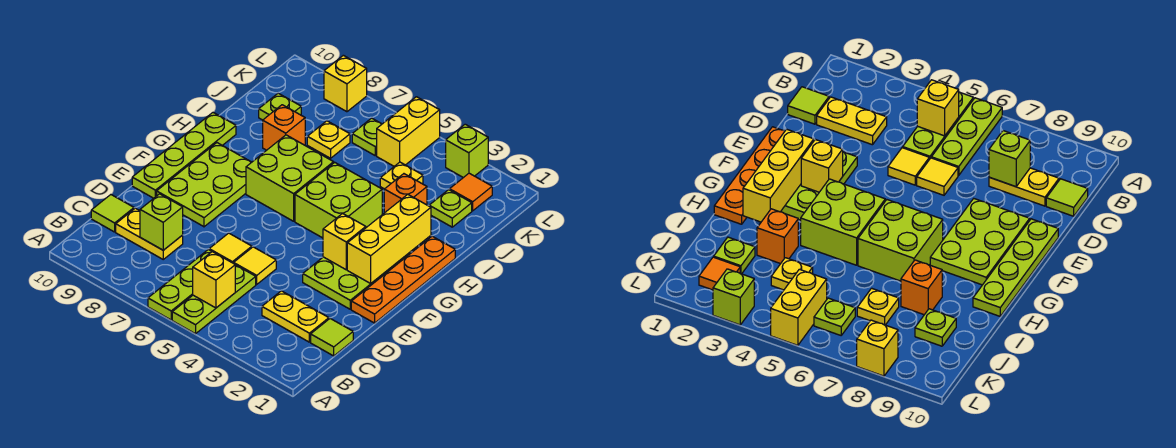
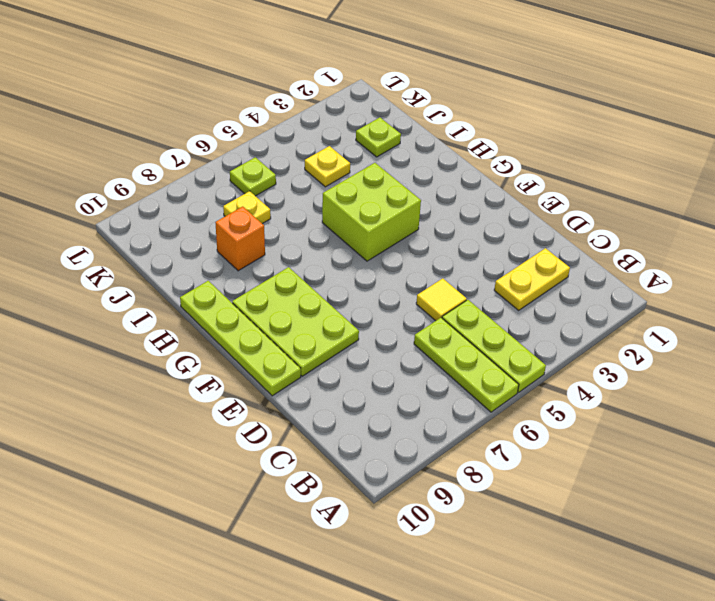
none -> lime tile C1 level 1
none -> yellow plate C8:C9 level 1
none -> lime tile C10 level 1

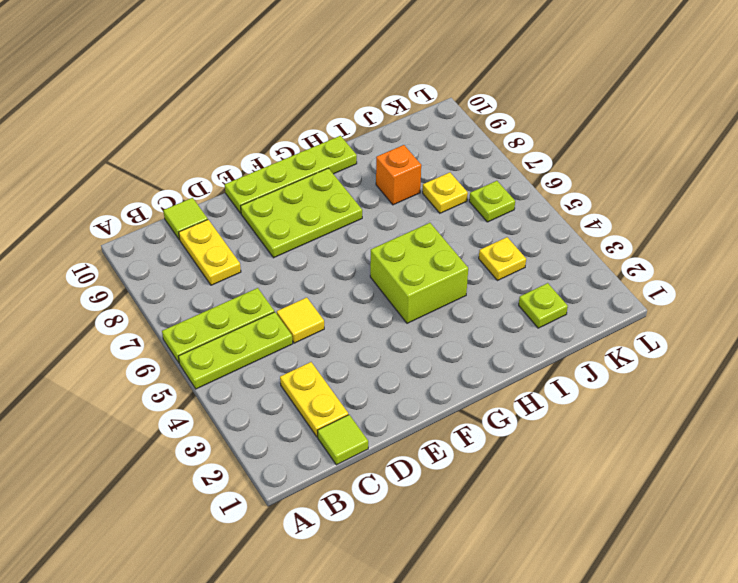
none -> yellow tile D6 level 1
none -> orange plate E1:H1 level 1
none -> lime plate E2:G3 level 1

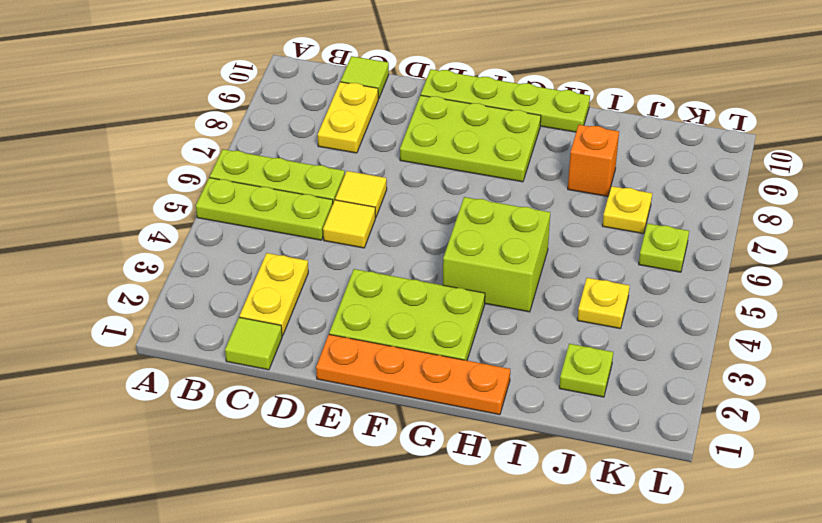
none -> lime brick G6:H7 level 1
none -> orange brick I3 level 1
none -> lime plate J9 level 1

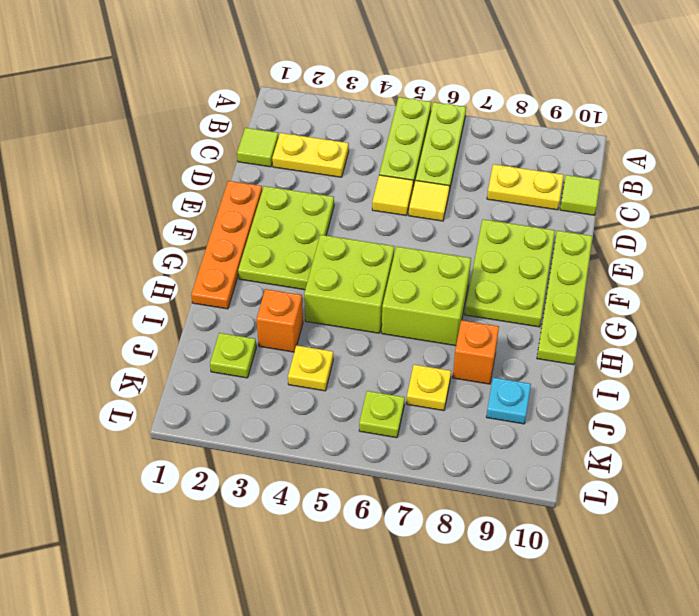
cyan plate J9 level 1 -> lime plate J9 level 1
none -> orange tile K2 level 1
none -> yellow brick K5:L5 level 1
none -> lime brick L3 level 1

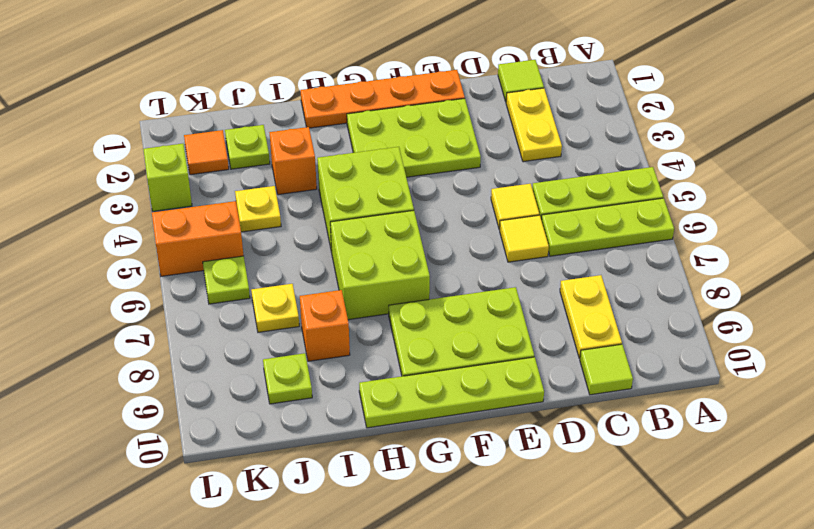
orange brick K5:L5 level 1 -> yellow brick K5:L5 level 1
none -> yellow brick L8 level 1
none -> yellow brick B5 level 2
none -> lime brick C8 level 2

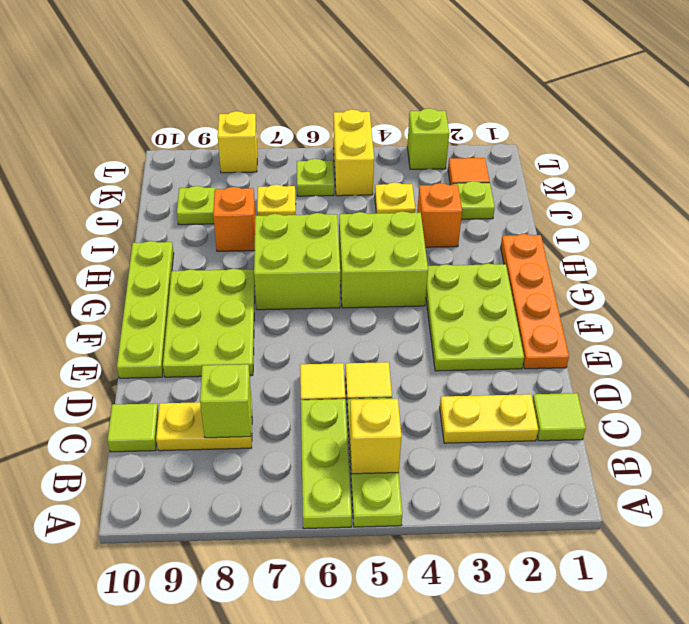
none -> yellow brick F2:H2 level 2
none -> yellow brick F3 level 2

